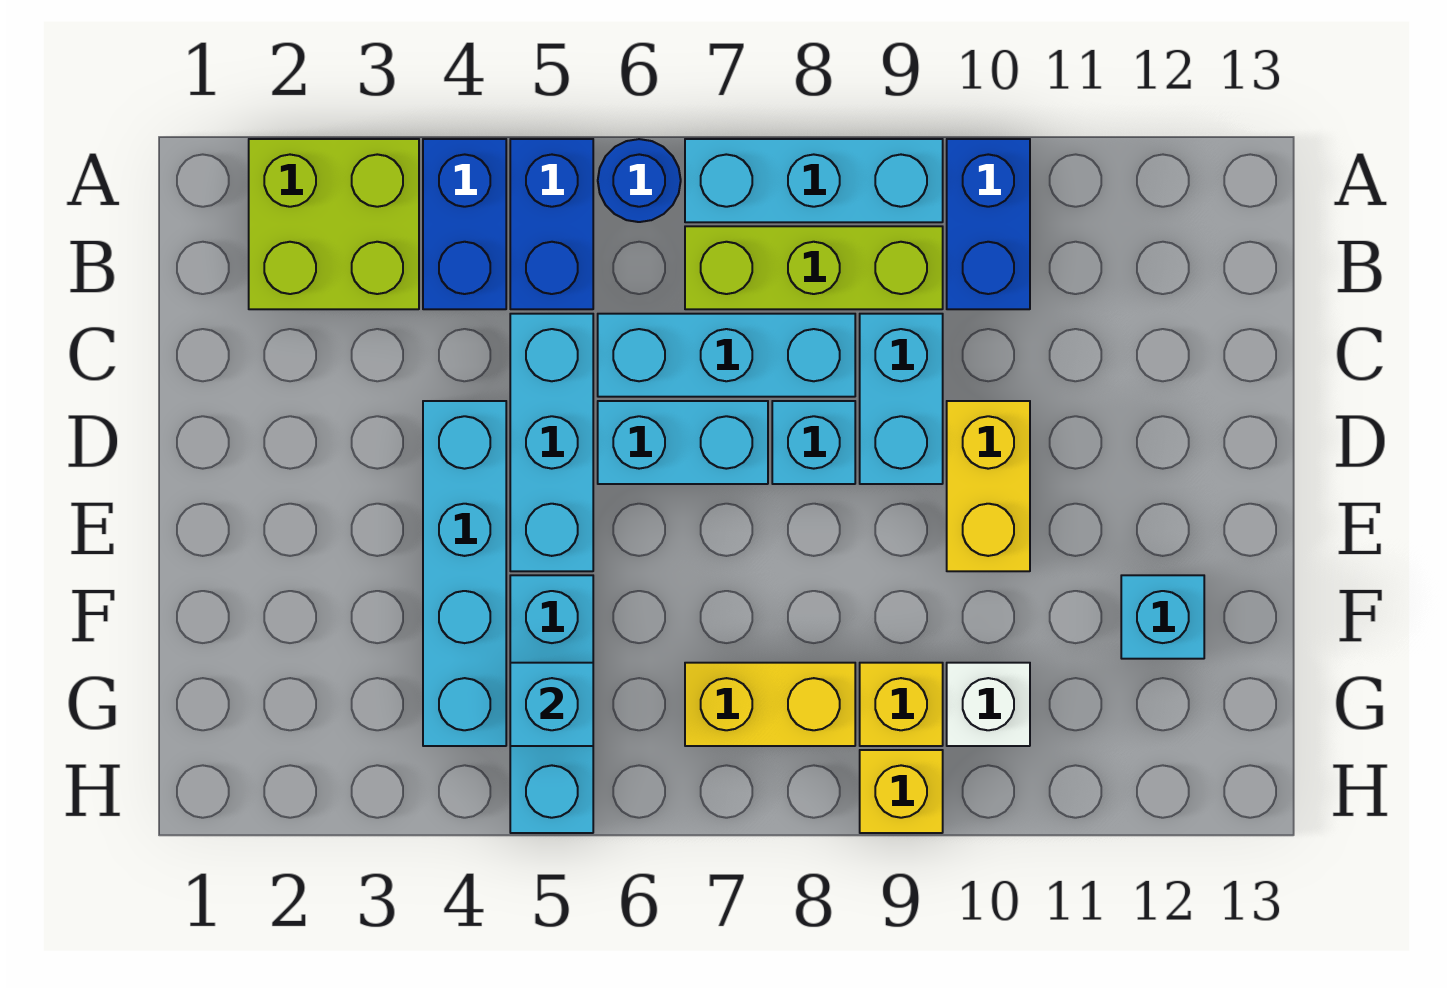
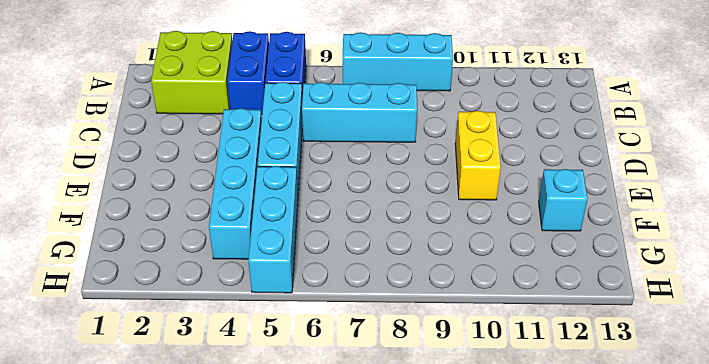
none -> blue round brick A6 level 1
none -> blue brick A10:B10 level 1
none -> lime brick B7:B9 level 1

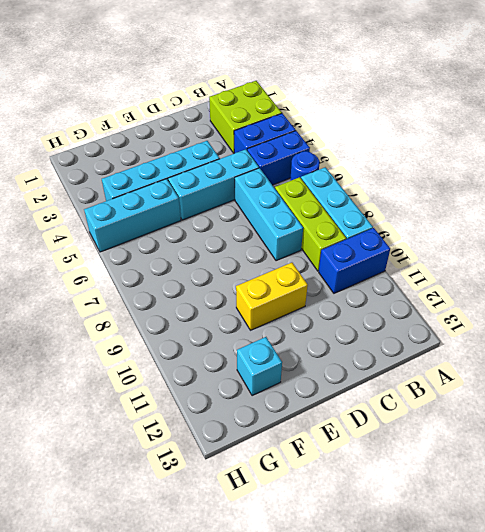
none -> cyan brick C9:D9 level 1
none -> cyan brick D6:D7 level 1
none -> cyan brick D8 level 1

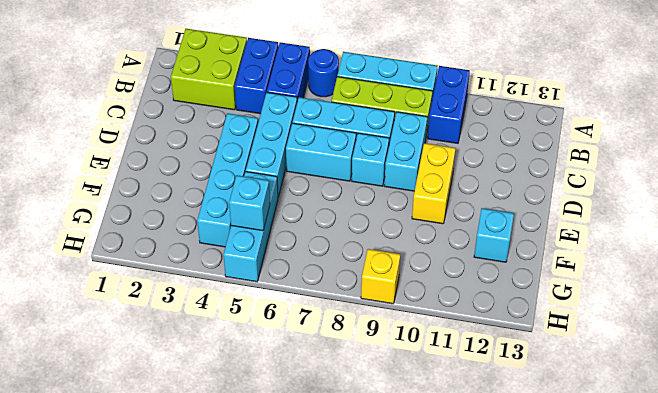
none -> yellow brick G7:G8 level 1
none -> yellow brick G9 level 1
none -> white brick G10 level 1

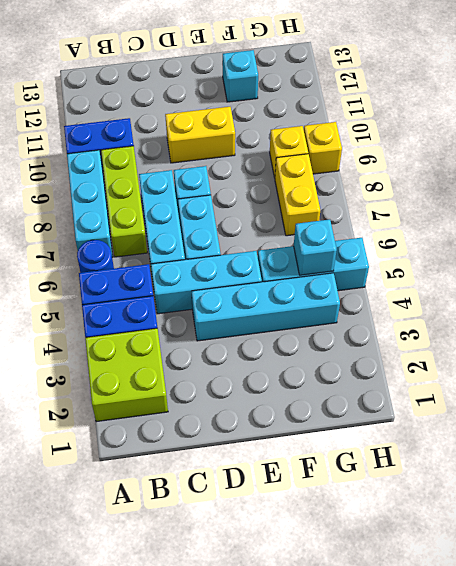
none -> cyan brick C9:D9 level 1
none -> white brick G10 level 1

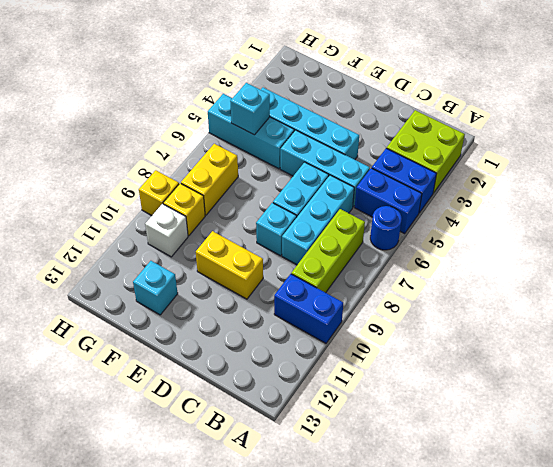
none -> cyan brick A7:A9 level 1
none -> cyan brick C9:D9 level 1

